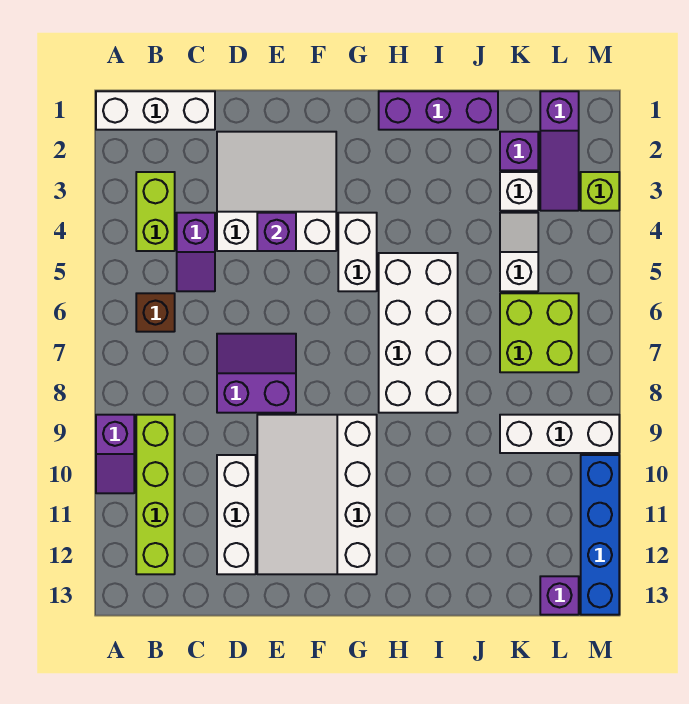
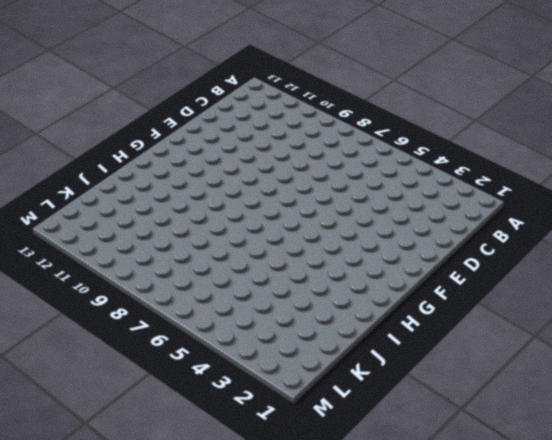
none -> white brick A1:C1 level 1
none -> purple slope A9:A10 level 1 top 9
none -> lime brick B3:B4 level 1

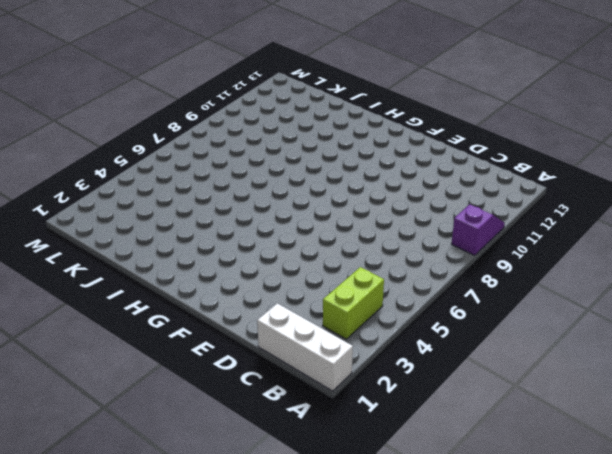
none -> brown brick B6 level 1
none -> lime brick B9:B12 level 1
none -> purple slope C4:C5 level 1 top 4

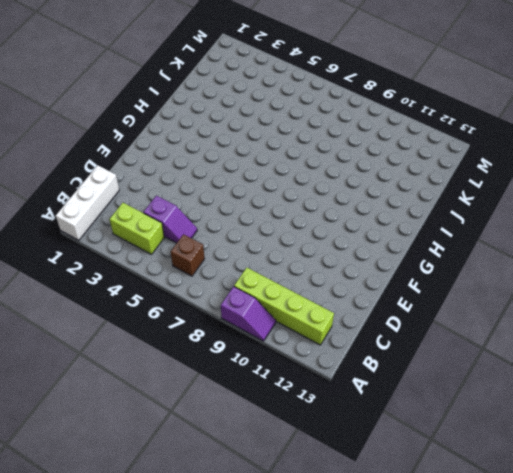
none -> white slope D2:F4 level 1 top 4
none -> purple slope D7:E8 level 1 top 8
none -> white brick D10:D12 level 1

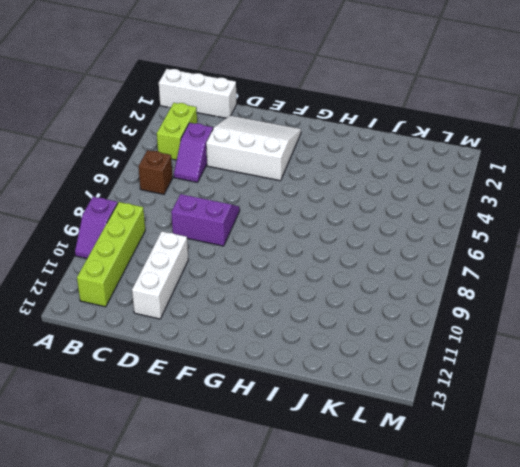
none -> white slope E9:G12 level 1 top G
none -> white brick G4:G5 level 1
none -> purple brick H1:J1 level 1

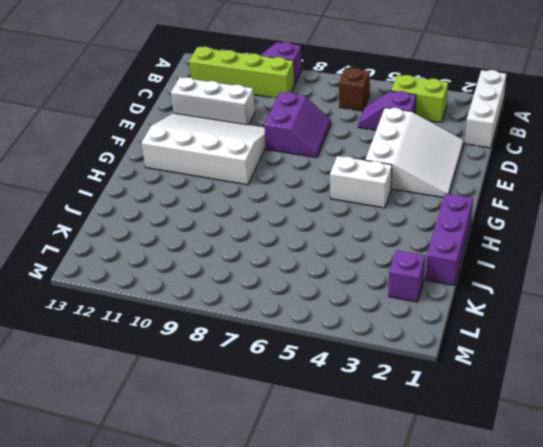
none -> white brick H5:I8 level 1
none -> white brick K3 level 1
none -> white slope K4:K5 level 1 top 5

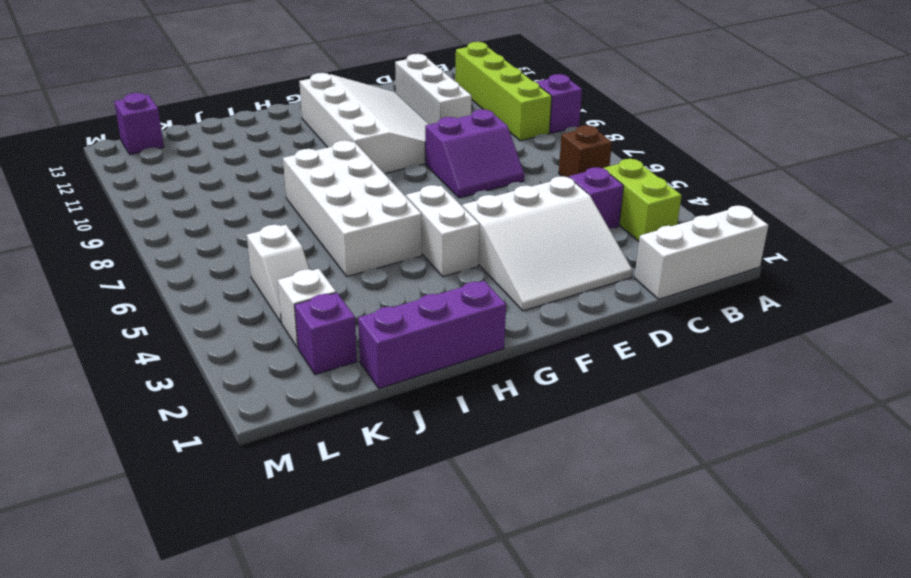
none -> lime brick K6:L7 level 1
none -> white brick K9:M9 level 1
none -> purple slope L1:L3 level 1 top 1

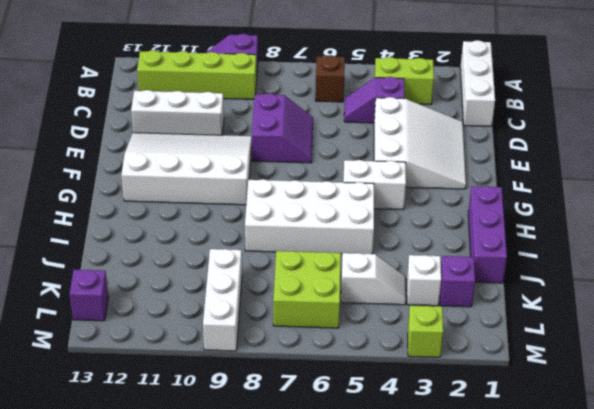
none -> purple slope L1:L3 level 1 top 1
none -> blue brick M10:M13 level 1
none -> purple brick E4 level 2

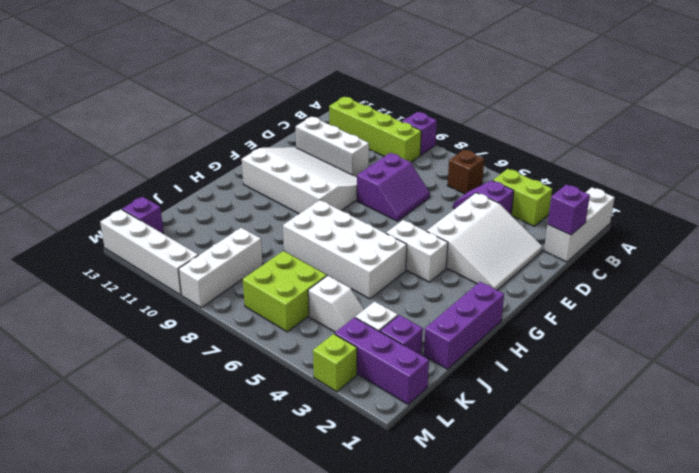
purple brick C1 level 2 -> purple brick E4 level 2
purple brick L1:L3 level 1 -> purple slope L1:L3 level 1 top 1
white brick M10:M13 level 1 -> blue brick M10:M13 level 1

